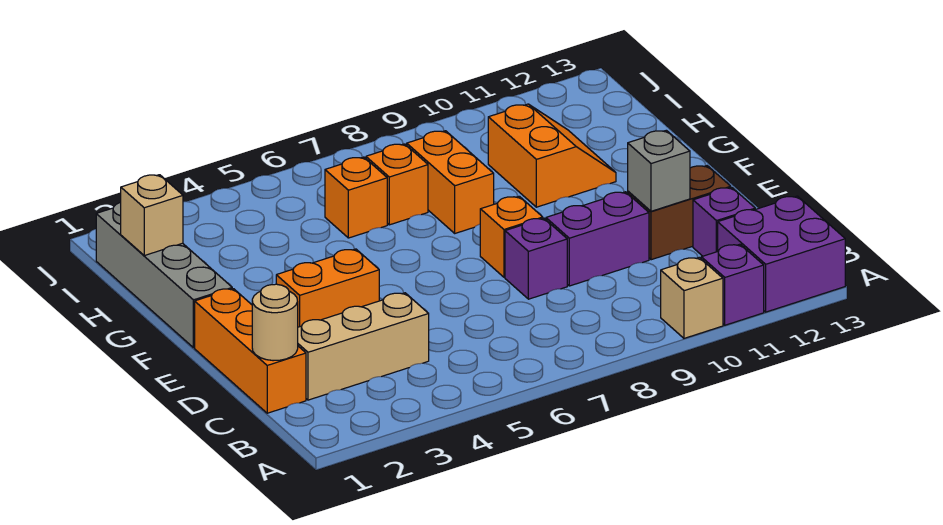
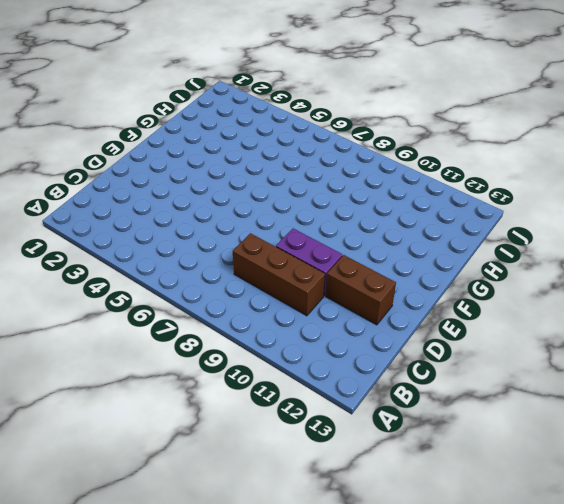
brown brick C8:C10 level 1 -> none
none -> tan brick A10 level 1
none -> purple brick A11 level 1
none -> purple brick A12:B13 level 1

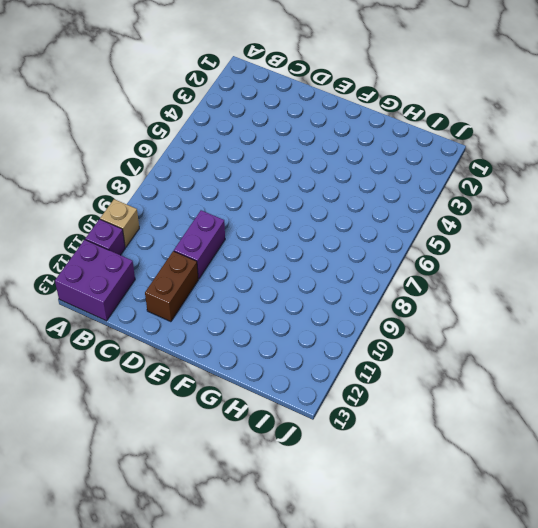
none -> orange brick C1:E1 level 1
none -> tan brick C2:C4 level 1
none -> purple brick C12 level 1

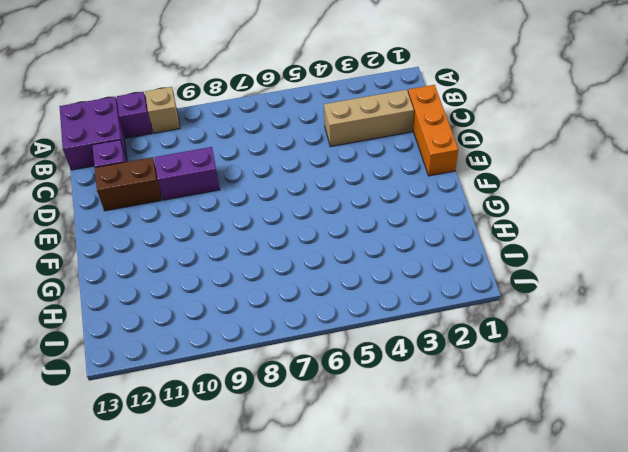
none -> purple brick D8 level 1
none -> orange brick E3:E4 level 1
none -> orange brick E8 level 1

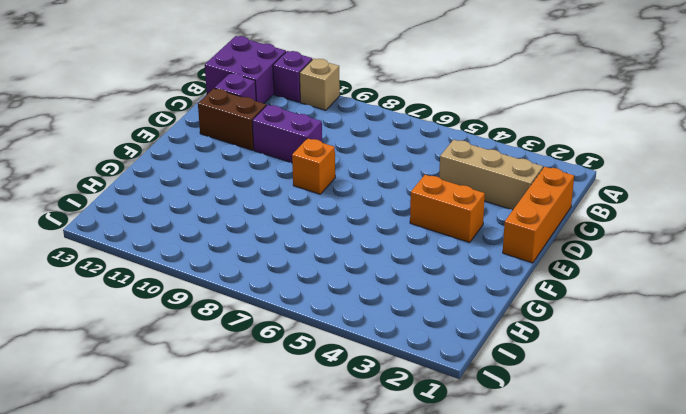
none -> purple brick D8 level 1
none -> grey brick F1:I1 level 1
none -> orange brick G8:H8 level 1

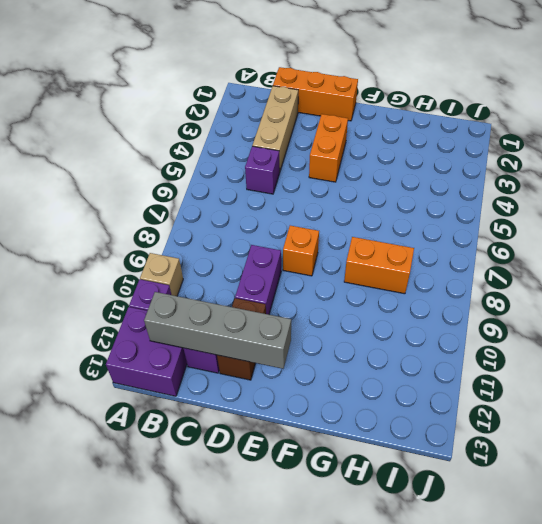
grey brick B12:E12 level 2 -> grey brick F1:I1 level 1
purple brick C5 level 1 -> purple brick D8 level 1
none -> orange slope G10:H11 level 1 top 10
none -> orange brick H6 level 1
none -> orange brick H7 level 1

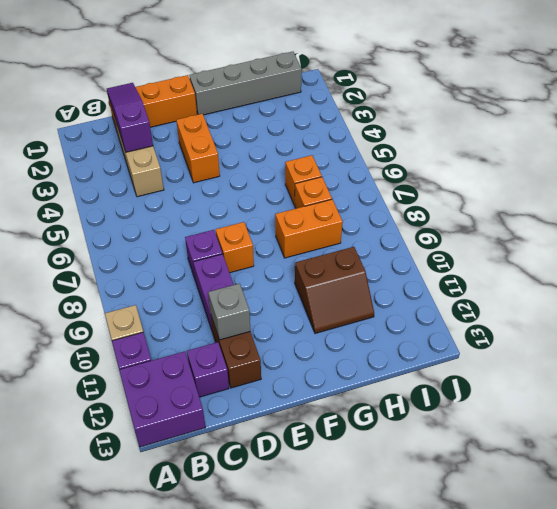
purple slope C1:C3 level 2 top 3 -> tan round brick C1 level 2
brown slope G10:H11 level 1 top 10 -> orange slope G10:H11 level 1 top 10
none -> tan brick H1 level 2

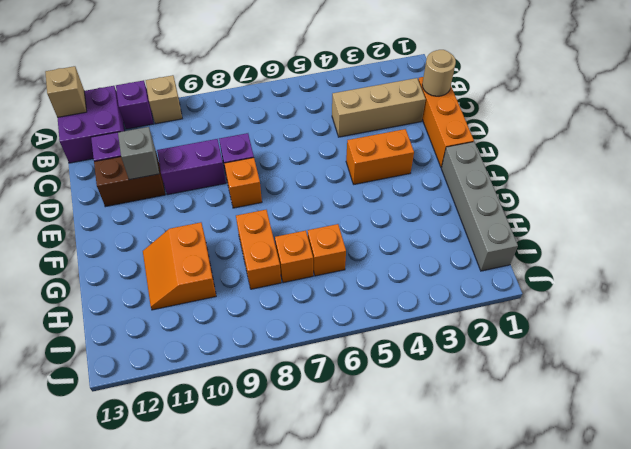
tan brick A13 level 2 -> tan brick H1 level 2

